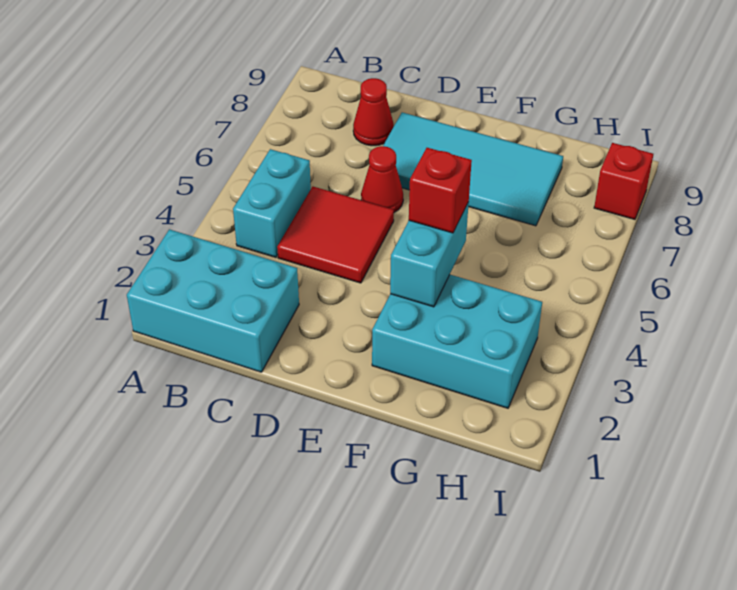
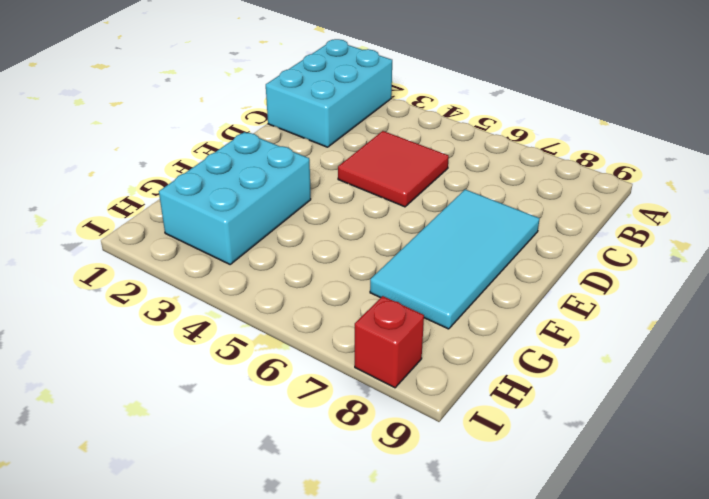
none -> cyan brick B4:B5 level 1
none -> red cone C8 level 1

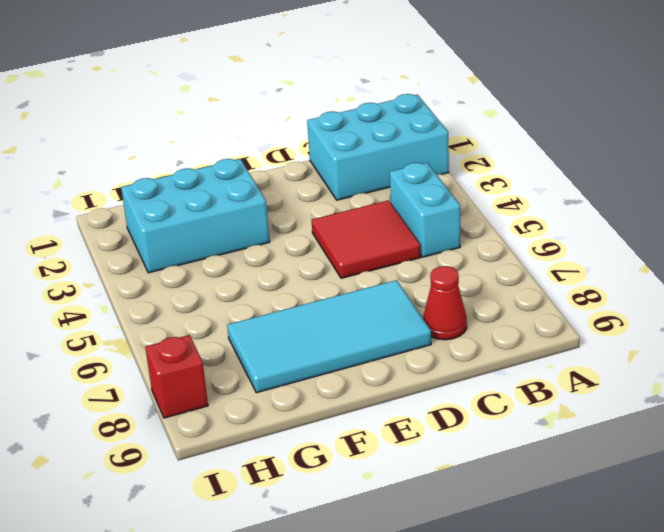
none -> red cone D6 level 1
none -> cyan brick F3:F4 level 2

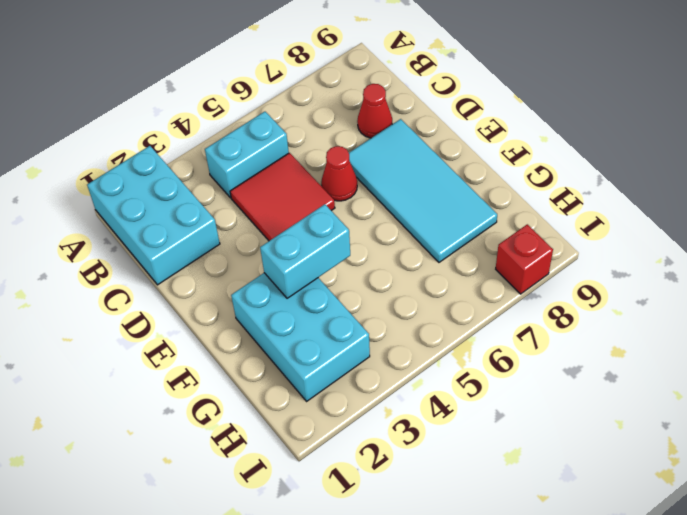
none -> red brick F4 level 3

